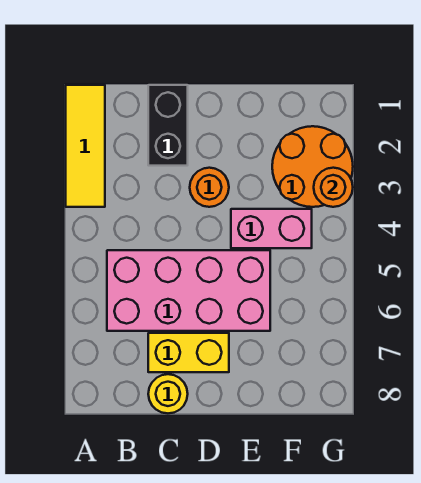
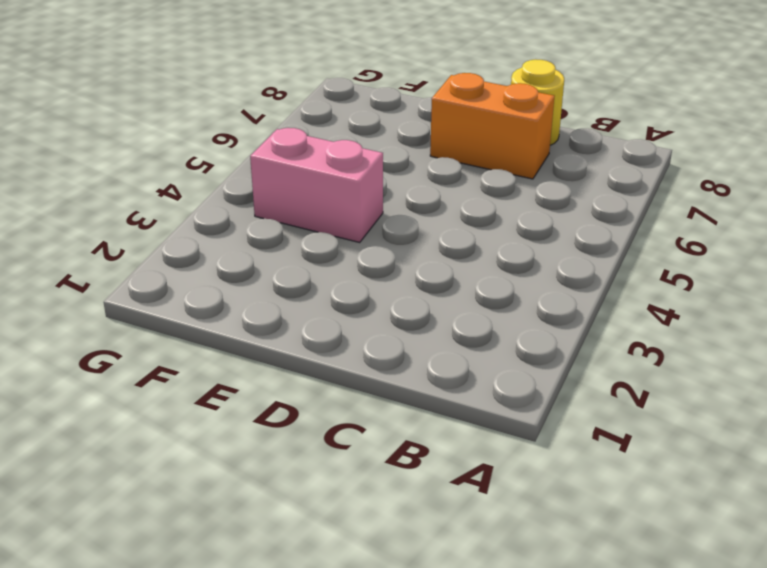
orange brick C7:D7 level 1 -> yellow brick C7:D7 level 1
none -> yellow tile A1:A3 level 1
none -> pink brick B5:E6 level 1

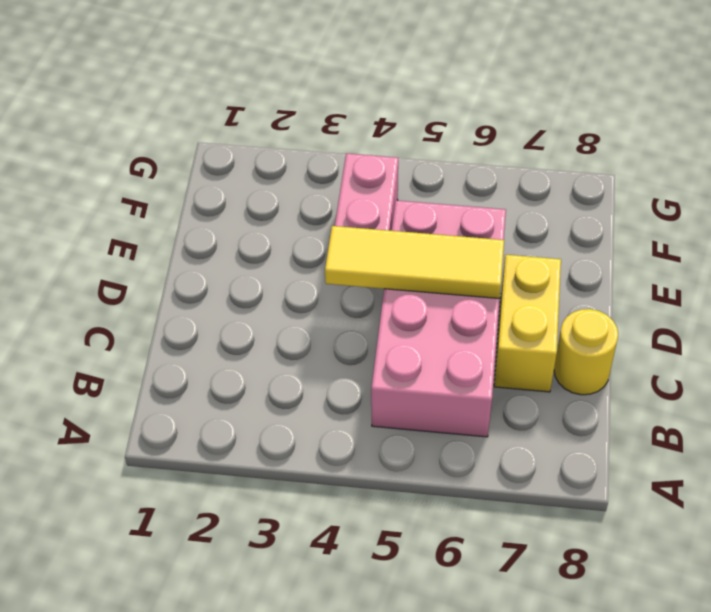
yellow tile D4:D6 level 2 -> yellow tile A1:A3 level 1
none -> black brick C1:C2 level 1
none -> orange round brick D3 level 1

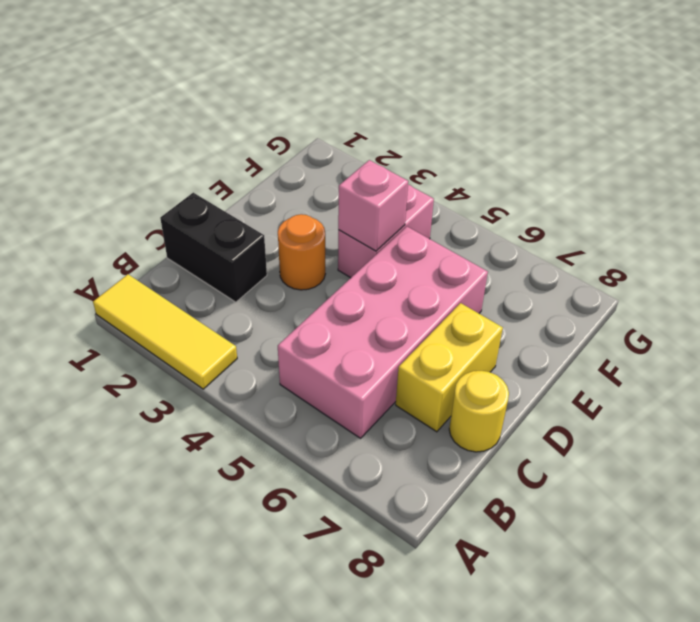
pink brick E4 level 2 -> none
none -> orange round brick F2:G3 level 1
none -> orange round brick G3 level 2

